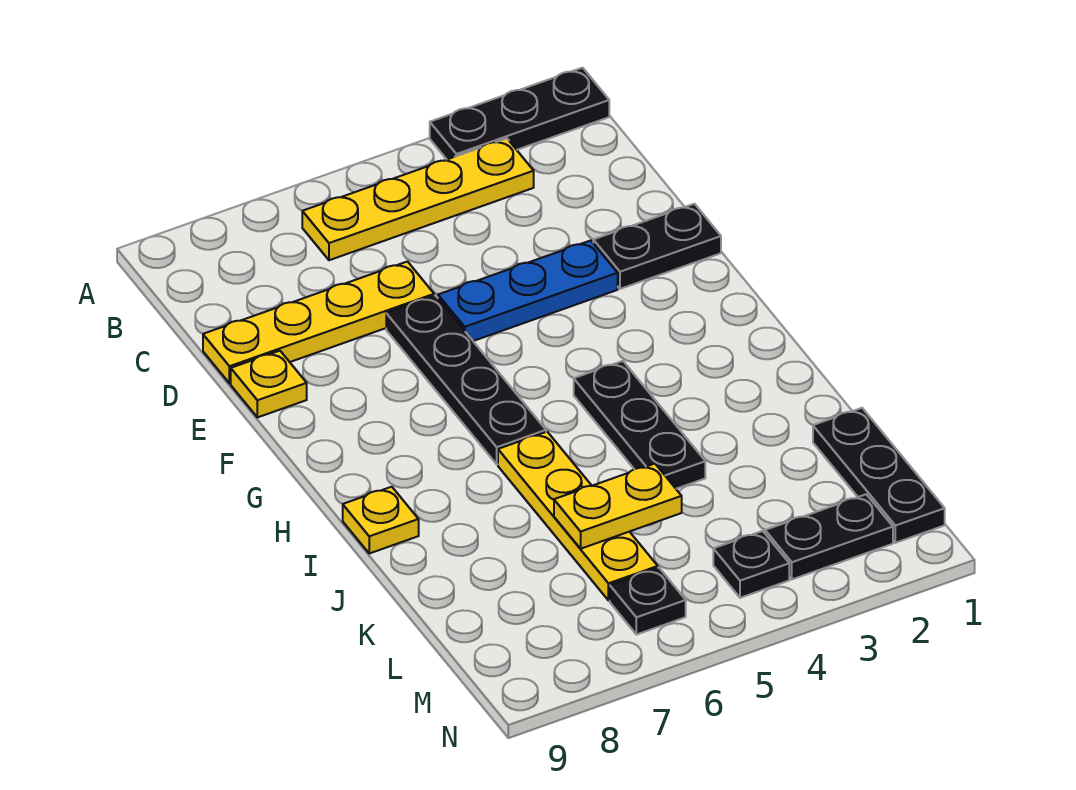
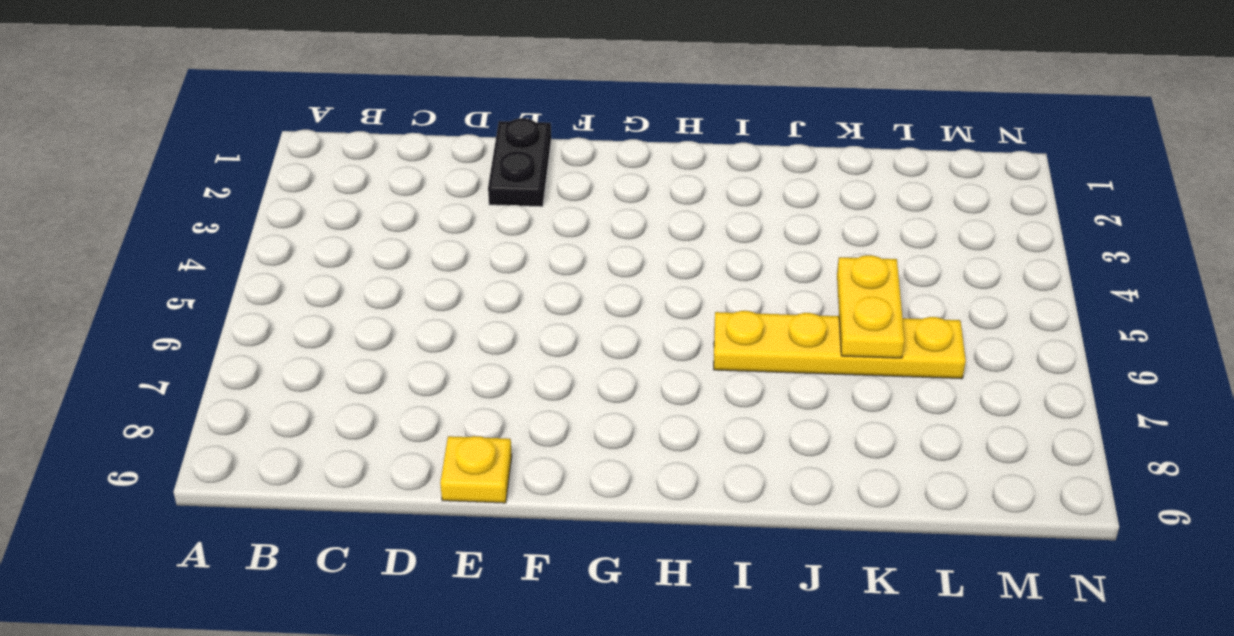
none -> black plate A1:A3 level 1
none -> yellow plate B3:B6 level 1
none -> yellow plate D6:D9 level 1

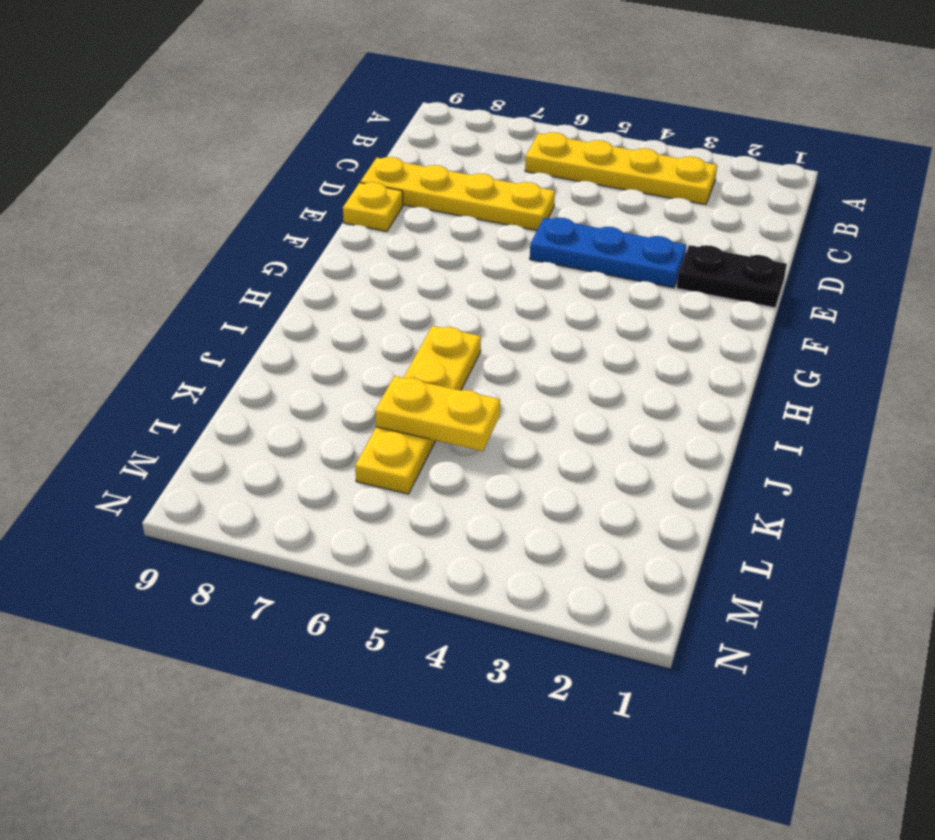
none -> black plate A1:A3 level 1
none -> black plate E6:H6 level 1
none -> black plate H4:J4 level 1

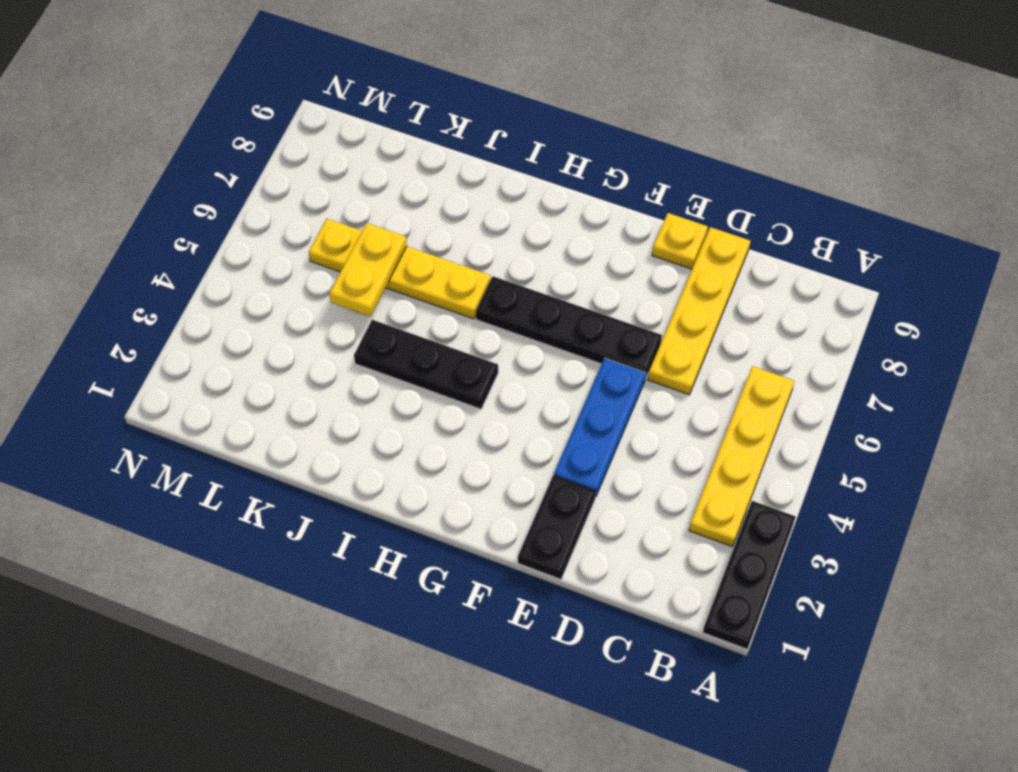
none -> yellow plate I9 level 1
none -> black plate K1:M1 level 1
none -> black plate M2:M3 level 1

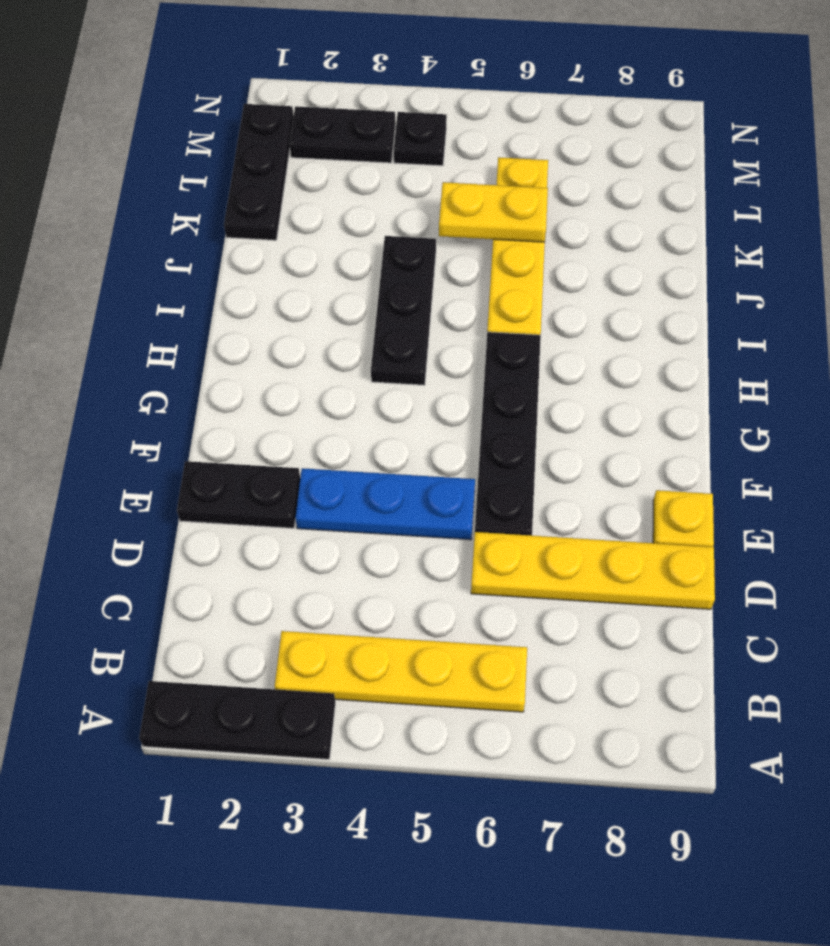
none -> yellow plate I9 level 1
none -> black plate M6 level 1

